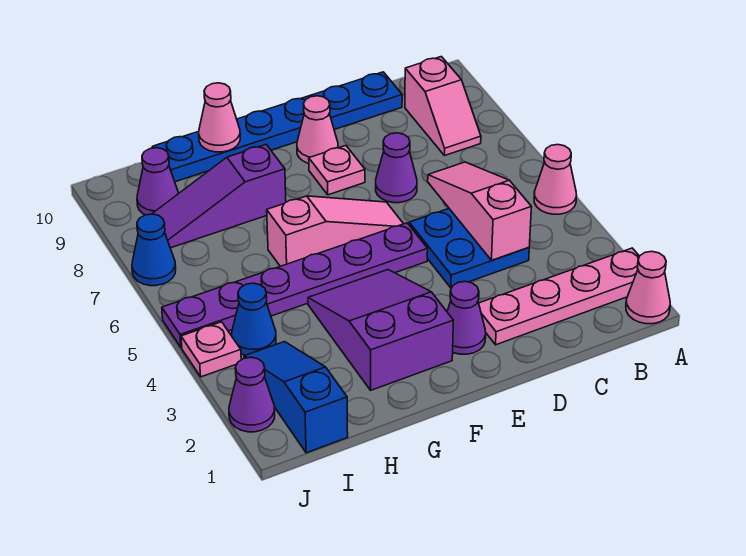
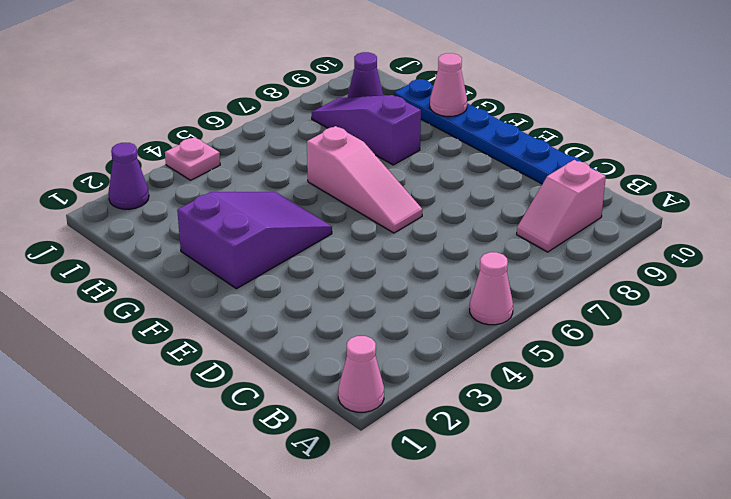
none -> pink plate A2:D2 level 1
none -> blue plate C4:D5 level 1
none -> purple cone D7 level 1

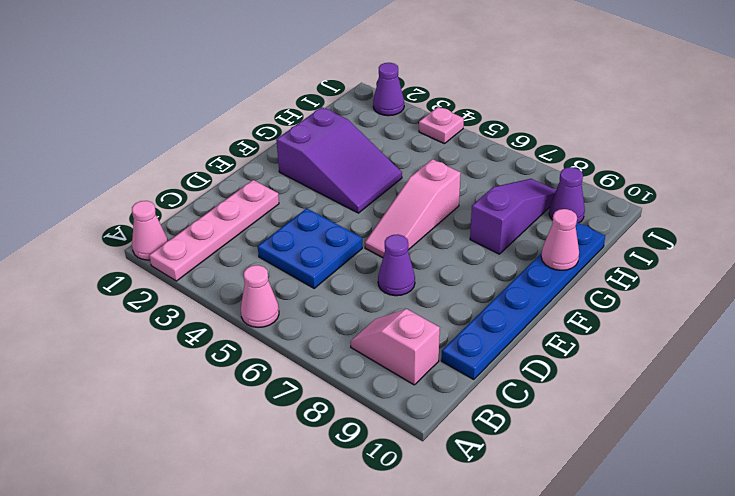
none -> purple cone E2 level 1
none -> purple plate E5:J5 level 1
none -> pink plate E8 level 1

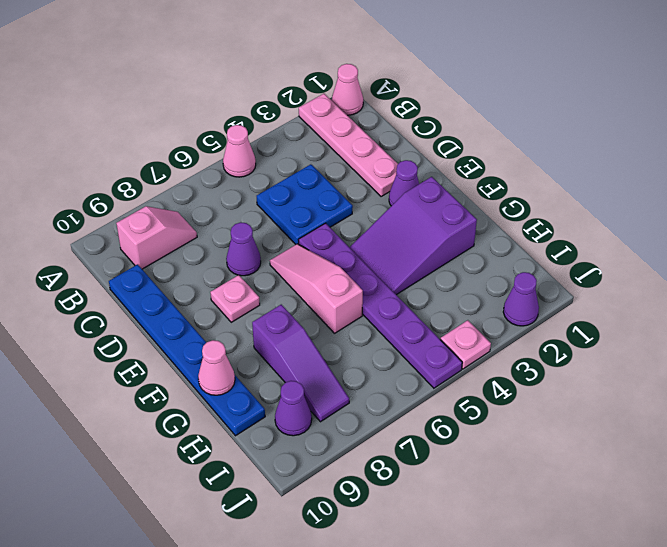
none -> pink cone E9 level 1
none -> blue slope I1:I3 level 1 top 1
none -> blue cone I4 level 1

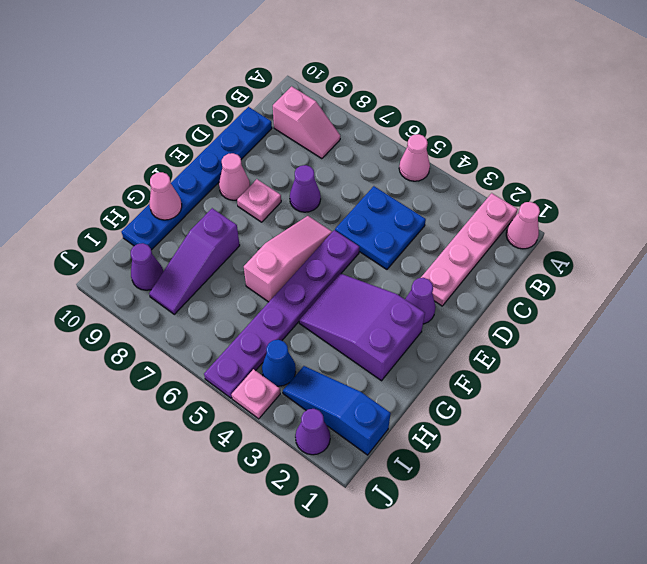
none -> blue cone J7 level 1
none -> pink slope C4:C6 level 2 top 4

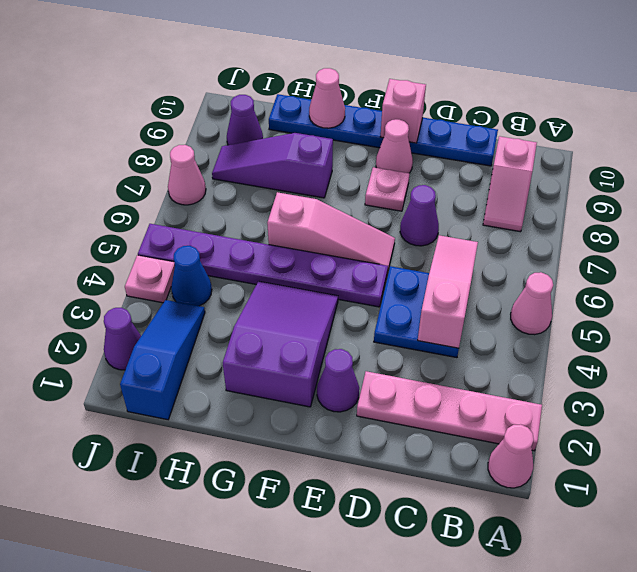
pink brick E10 level 2 -> none
pink cone J7 level 1 -> blue cone J7 level 1

